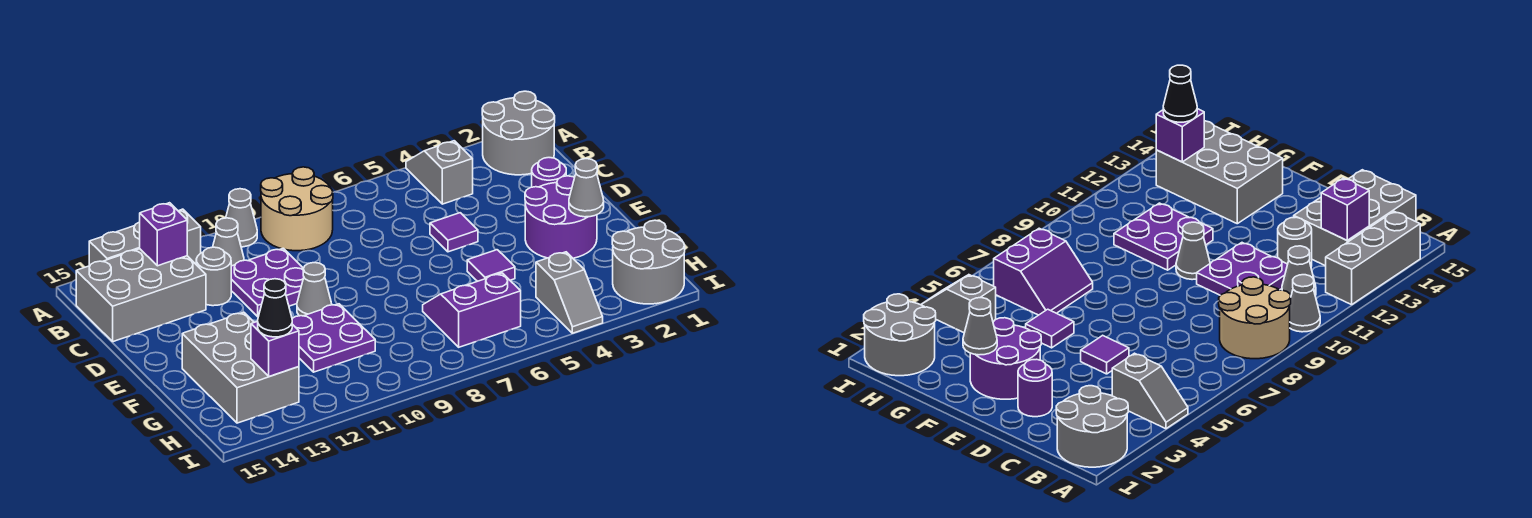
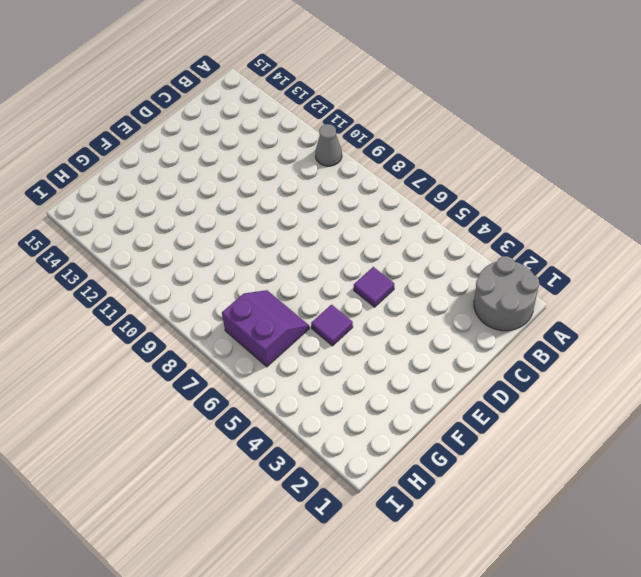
none -> grey slope A4:B4 level 1 top B
none -> tan round brick A8:B9 level 1
none -> grey brick A12:A14 level 1

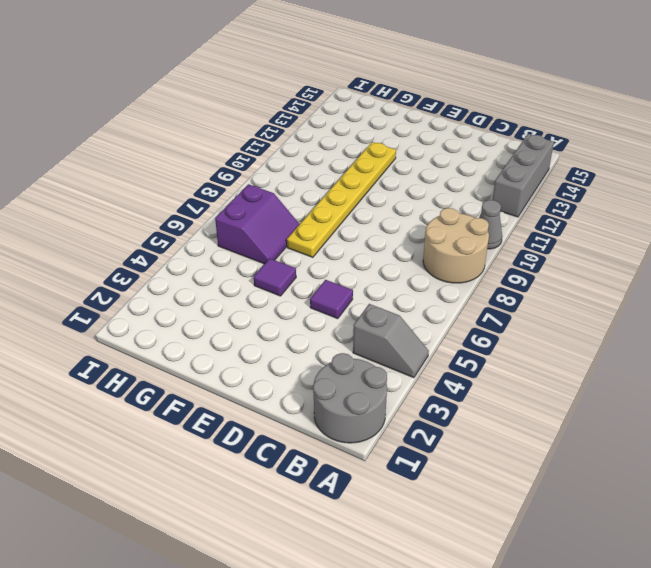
yellow plate F7:F12 level 1 -> purple plate F10:G11 level 1
none -> grey cone B11 level 1
none -> grey brick B13:C15 level 1
none -> purple plate C10:D11 level 1

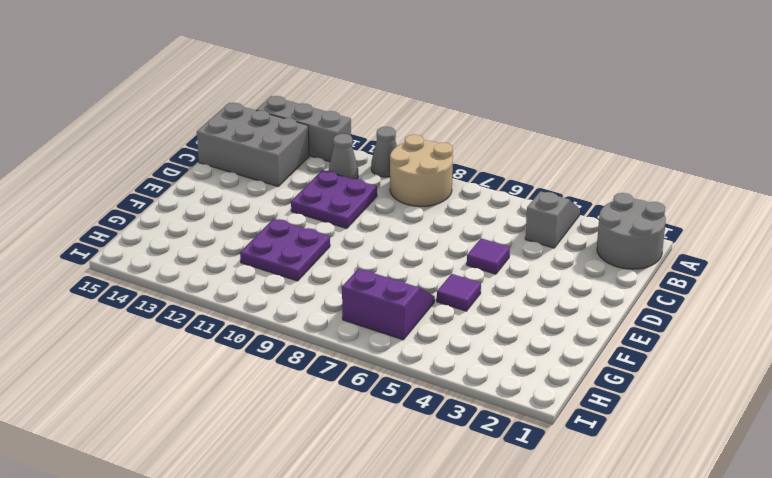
none -> grey round brick C12 level 1
none -> purple round brick D2 level 1
none -> purple round brick E2:F3 level 1

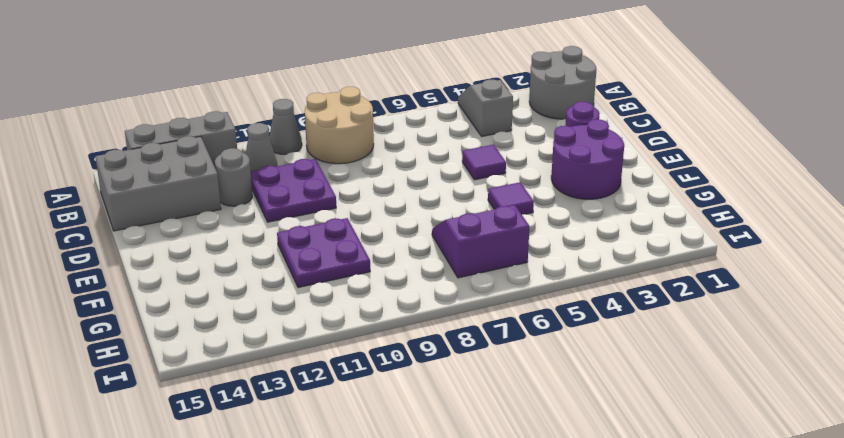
none -> grey cone E10 level 1
none -> grey brick F13:H14 level 1
none -> grey round brick H1:I2 level 1

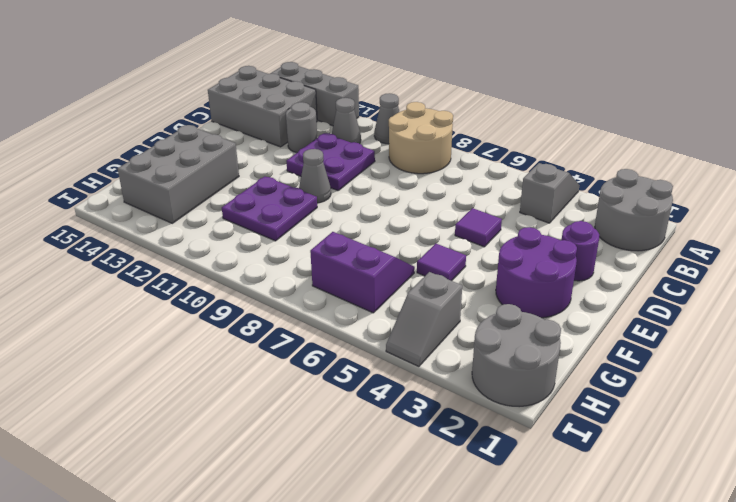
none -> purple brick B13 level 2
none -> grey cone F2 level 2
none -> purple brick H13 level 2

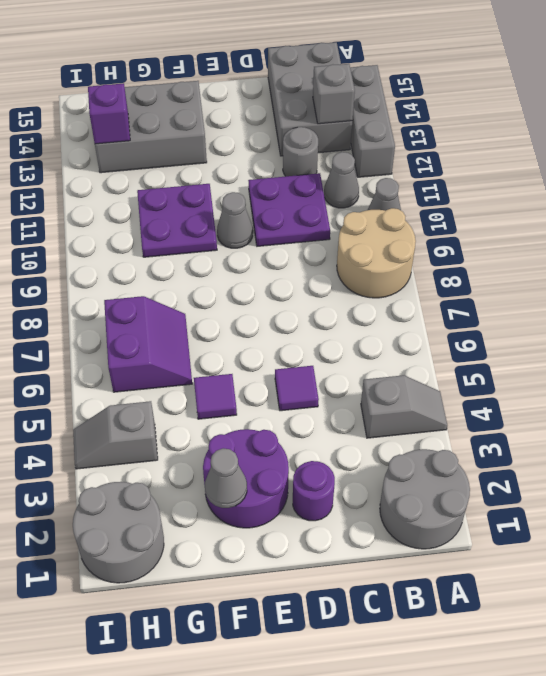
grey brick B13 level 2 -> purple brick B13 level 2
none -> black cone H13 level 3

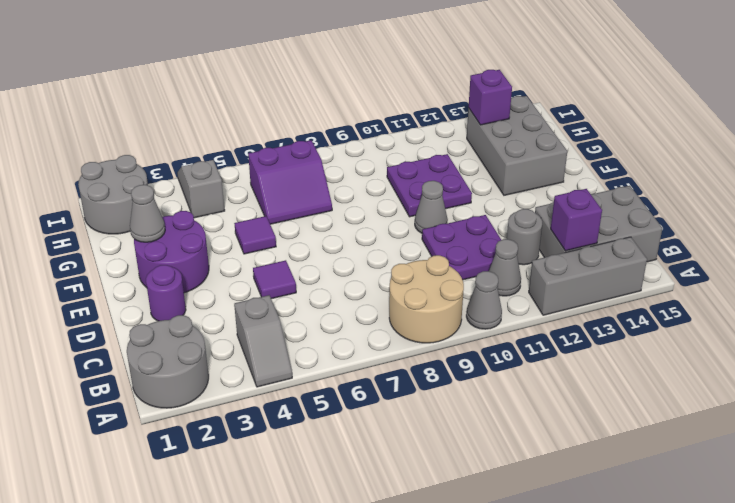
none -> black cone H13 level 3

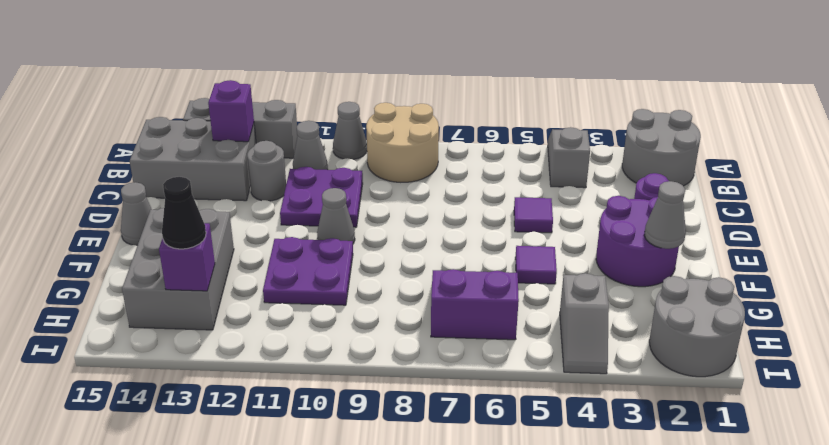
grey cone E15 level 1 -> none

